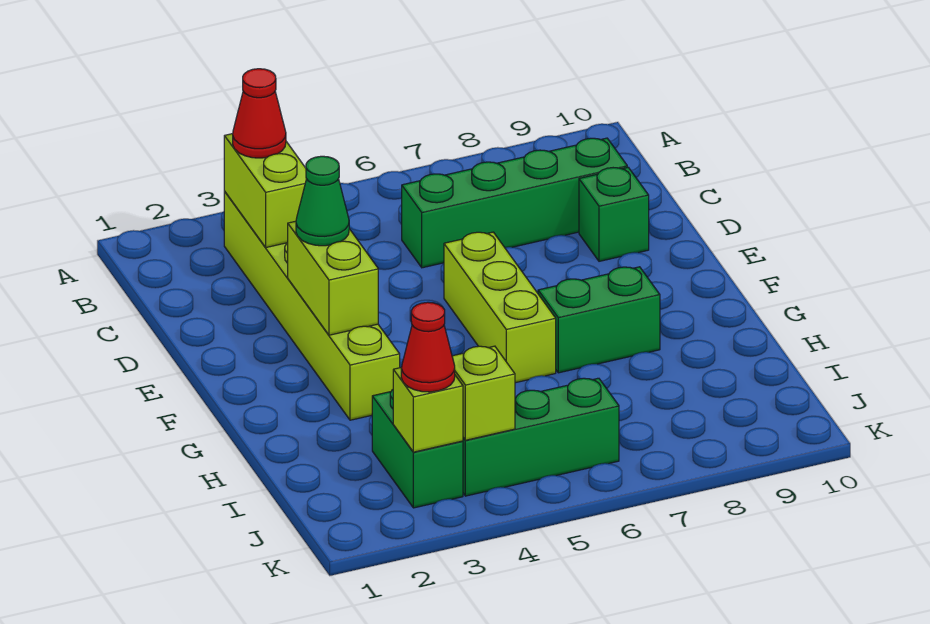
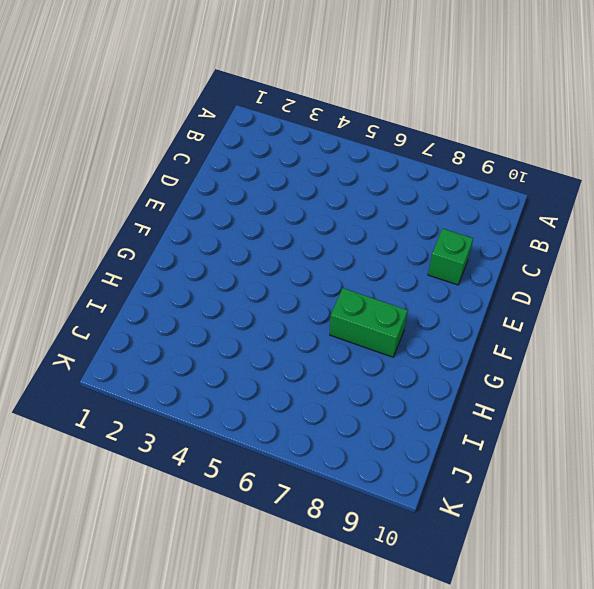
none -> lime brick B3:G3 level 1
none -> green brick C6:C9 level 1
none -> lime brick E6:G6 level 1

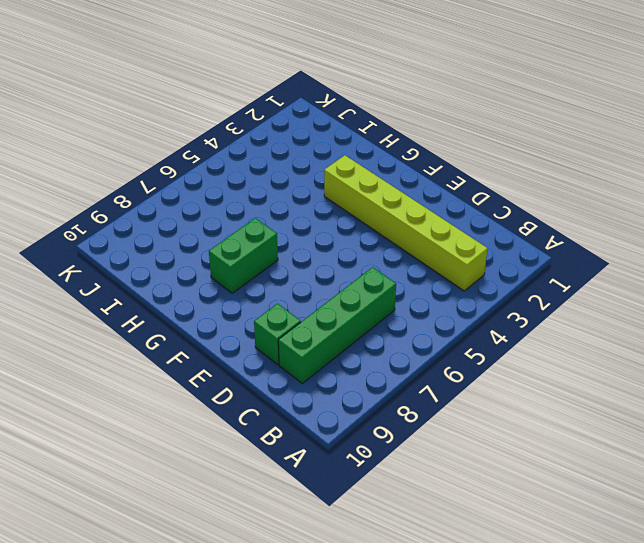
none -> lime brick E6:G6 level 1
none -> green brick I3:J3 level 1
none -> green brick J4:J6 level 1

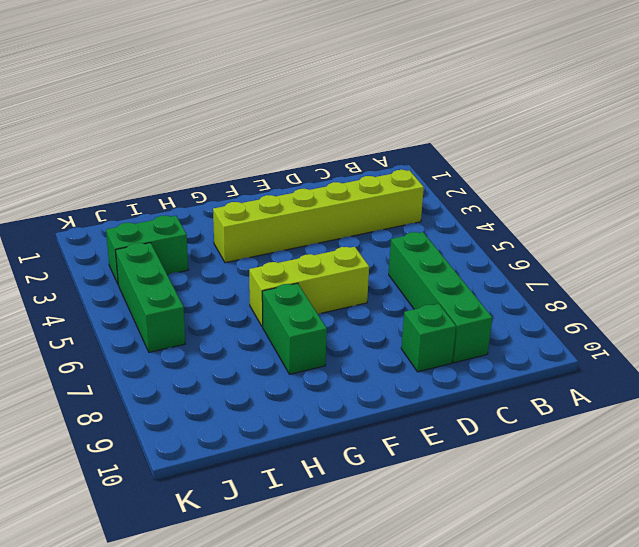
none -> lime brick B3:C3 level 2
none -> lime brick E3:F3 level 2
none -> lime brick J3 level 2

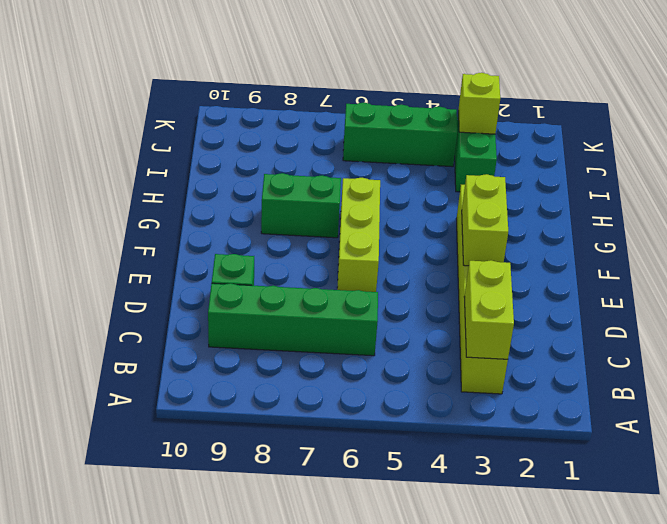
none -> lime brick J4 level 2
none -> red cone B3 level 3
none -> green cone E3 level 3

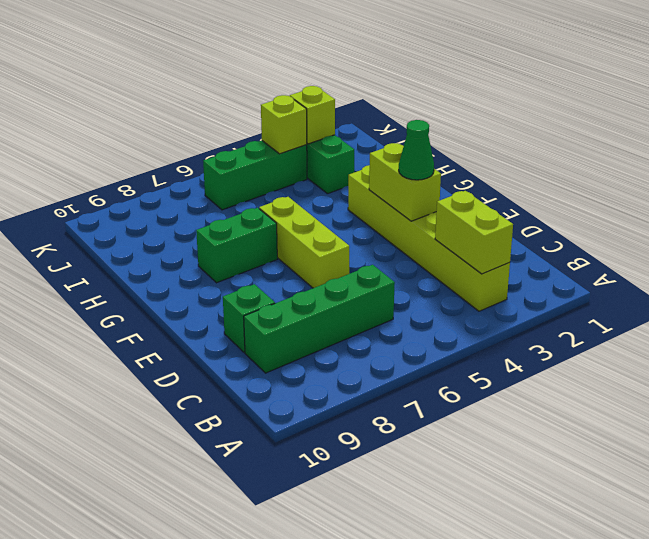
none -> red cone B3 level 3
none -> red cone J3 level 3

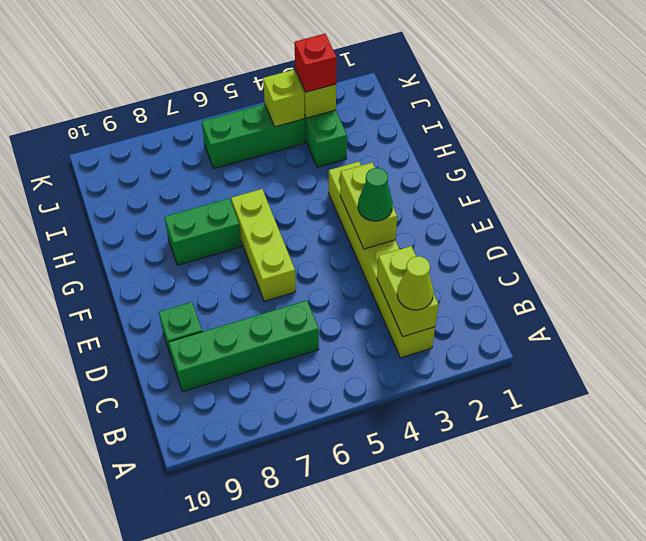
lime cone B3 level 3 -> red cone B3 level 3
red brick J3 level 3 -> red cone J3 level 3

